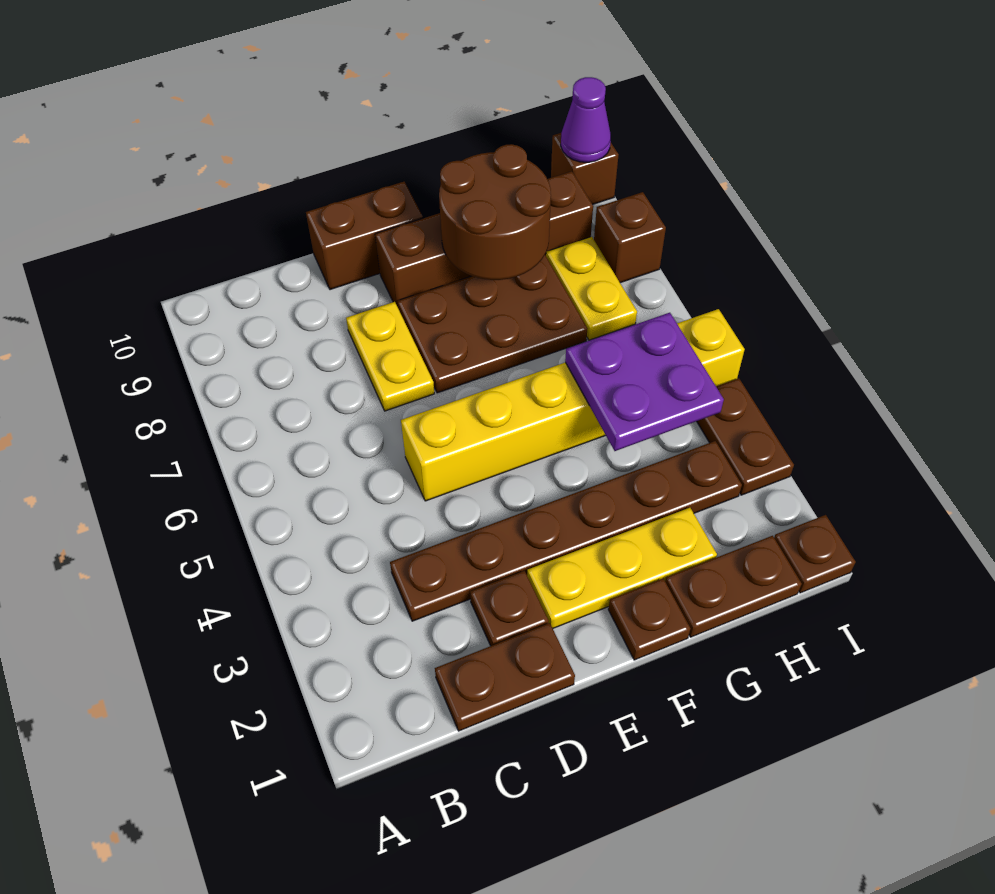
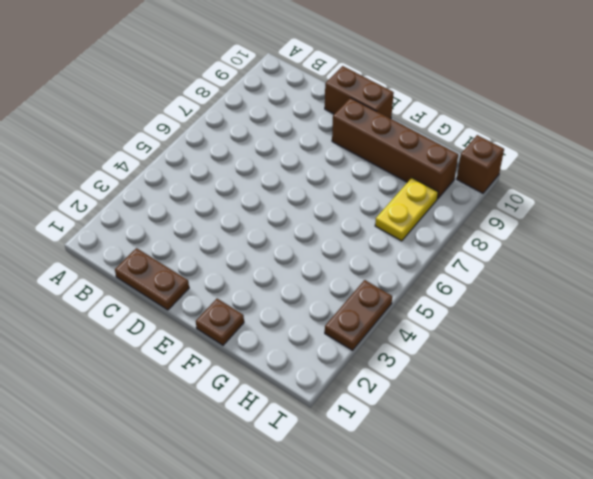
none -> brown plate C3:H3 level 1
none -> brown plate D2 level 1
none -> yellow brick D5:I5 level 1

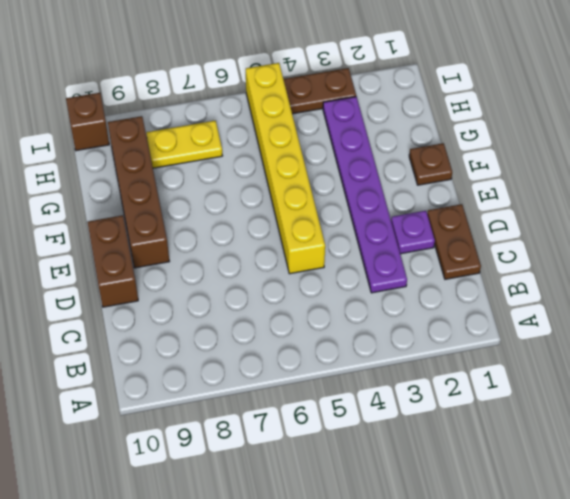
purple plate C3:H3 level 1 -> brown plate C3:H3 level 1
purple plate D2 level 1 -> brown plate D2 level 1
none -> yellow plate D7:D8 level 1
none -> yellow plate E2:G2 level 1
none -> brown plate E7:G8 level 1

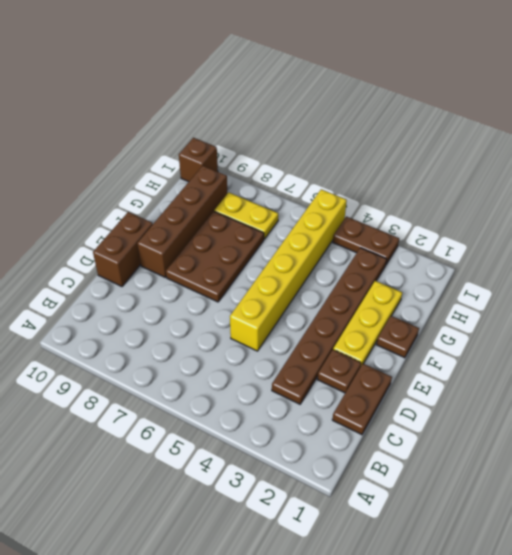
none -> yellow plate D7:D8 level 1
none -> brown plate G1:H1 level 1
none -> brown plate I1 level 1

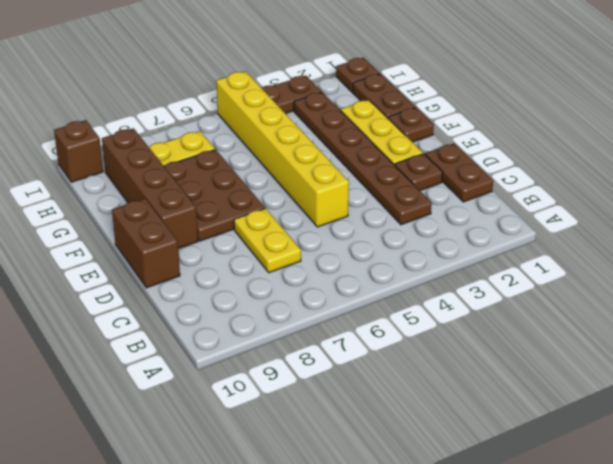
yellow plate C7:D7 level 1 -> yellow plate D7:D8 level 1
none -> brown brick I8 level 1
none -> brown round brick F8:G9 level 2
none -> purple plate G4:H5 level 2

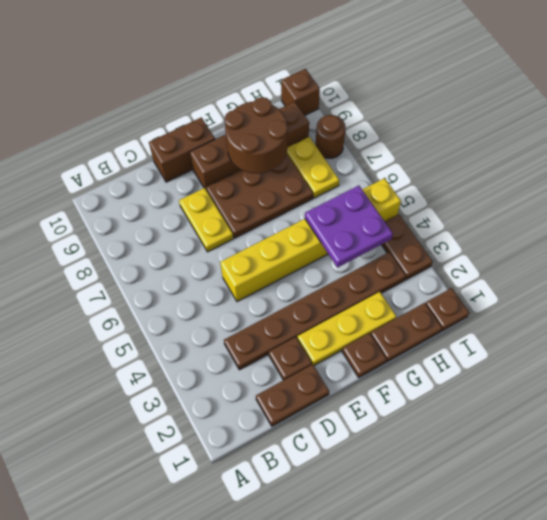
brown round brick I8 level 1 -> brown brick I8 level 1
none -> purple cone I10 level 2

